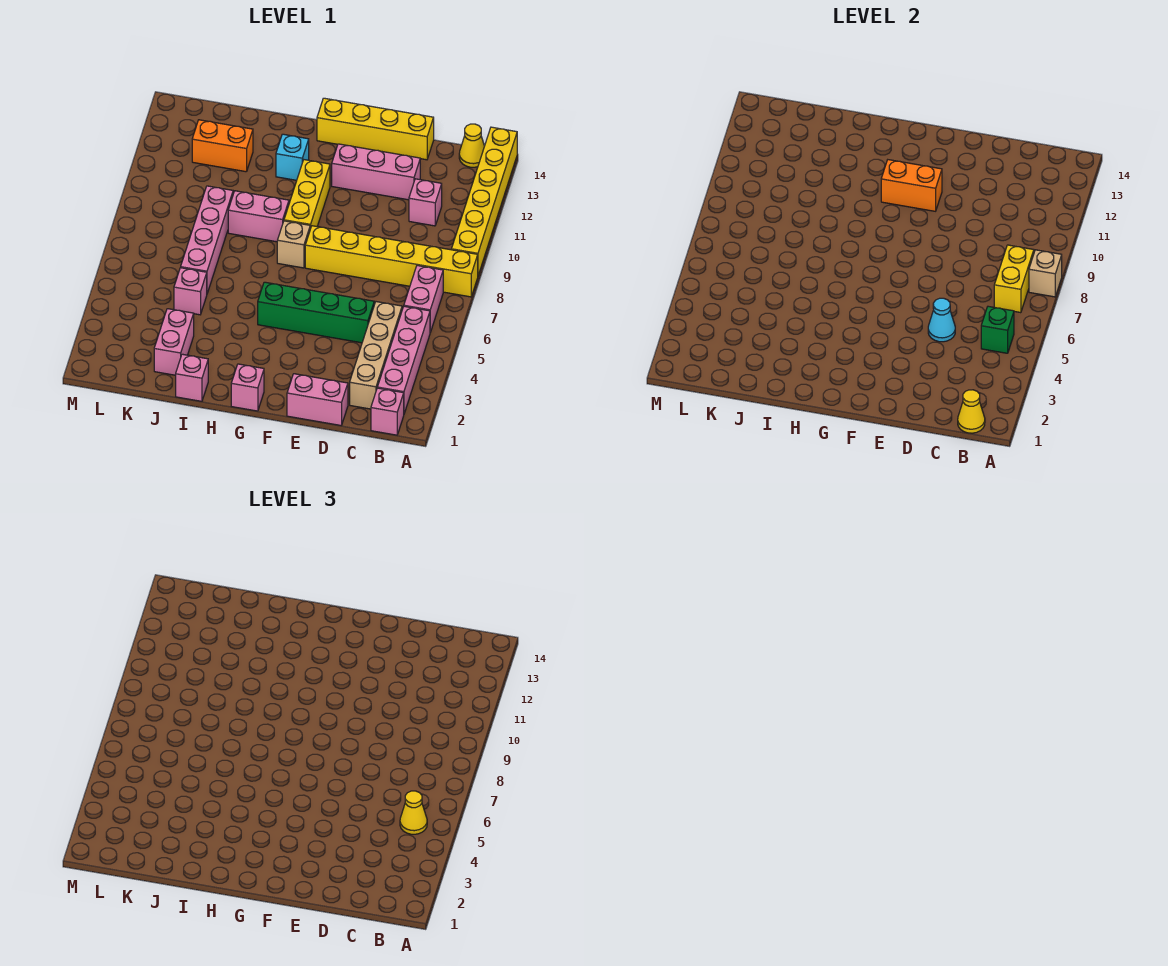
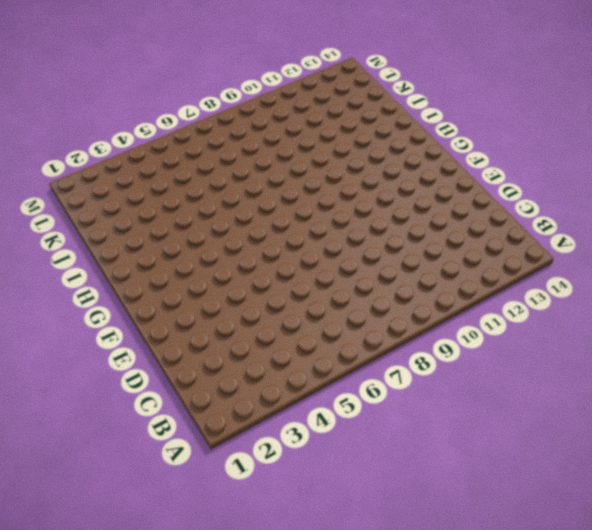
none -> yellow brick A8:F8 level 1
none -> yellow brick A9:A14 level 1
none -> pink brick B1 level 1

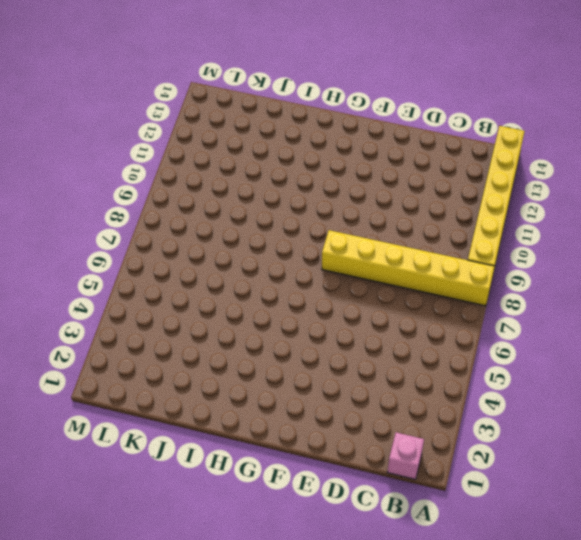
none -> pink brick B2:B5 level 1
none -> pink brick B6:B7 level 1
none -> yellow cone B14 level 1

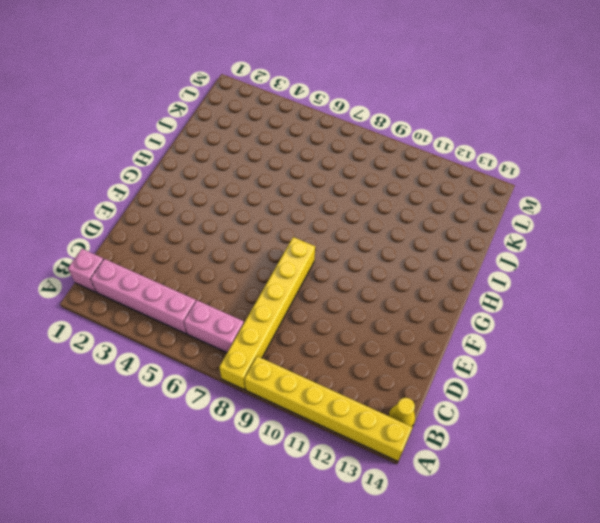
none -> tan brick C2:C5 level 1
none -> pink brick C11 level 1
none -> pink brick D1:E1 level 1

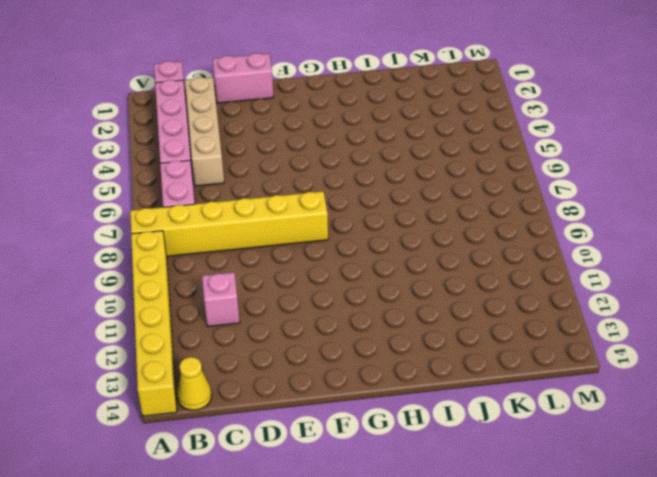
none -> green brick D5:G5 level 1
none -> pink brick D12:F12 level 1
none -> yellow brick D14:G14 level 1

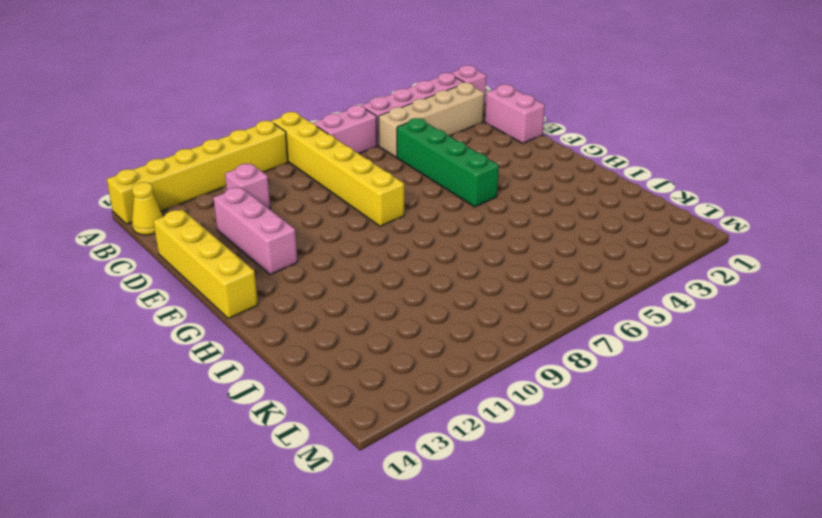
none -> pink brick G1 level 1
none -> tan brick G8 level 1
none -> yellow brick G9:G11 level 1

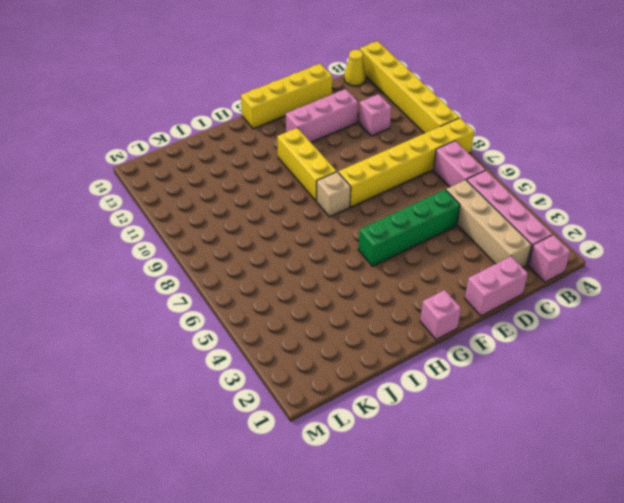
none -> pink brick H9:I9 level 1
none -> cyan brick H12 level 1
none -> pink brick I1 level 1

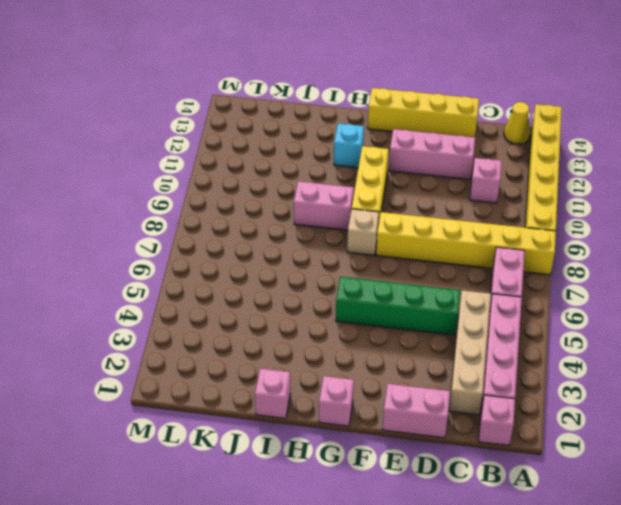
none -> pink brick J2:J3 level 1
none -> pink brick J5 level 1
none -> pink brick J6:J9 level 1

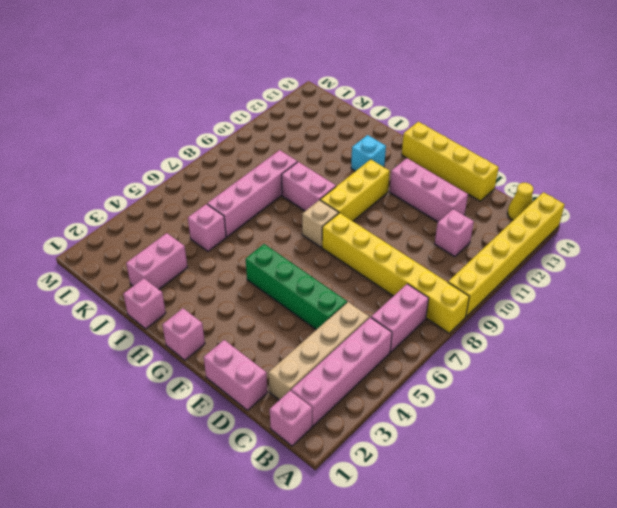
none -> orange brick J12:K12 level 1
none -> tan brick A8 level 2
none -> yellow cone B1 level 2

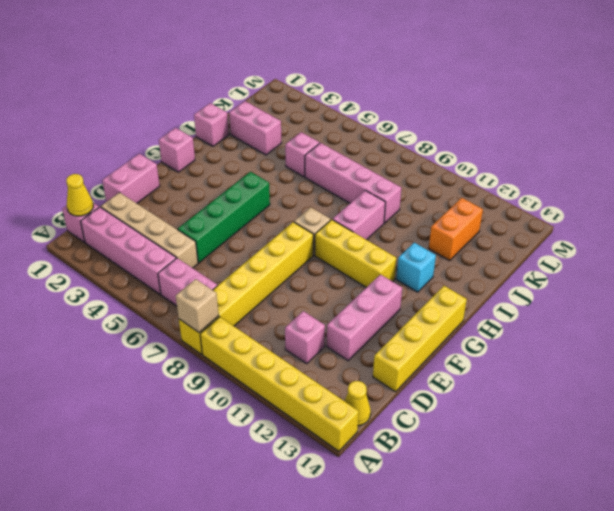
none -> green brick B5 level 2
none -> yellow brick B7:B8 level 2
none -> cyan cone D5 level 2

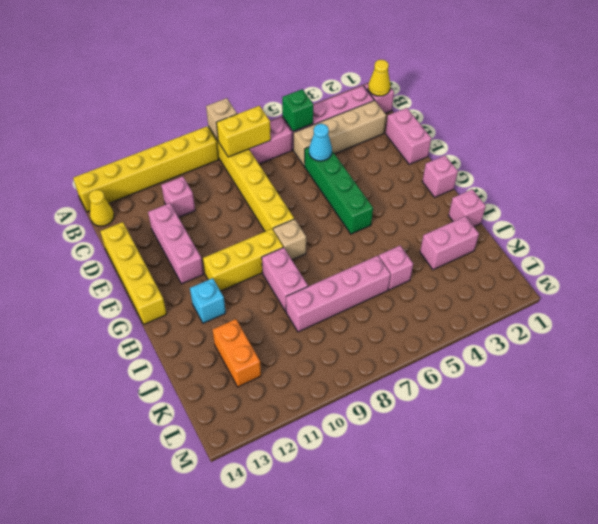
none -> orange brick F11:G11 level 2
none -> yellow cone B5 level 3

